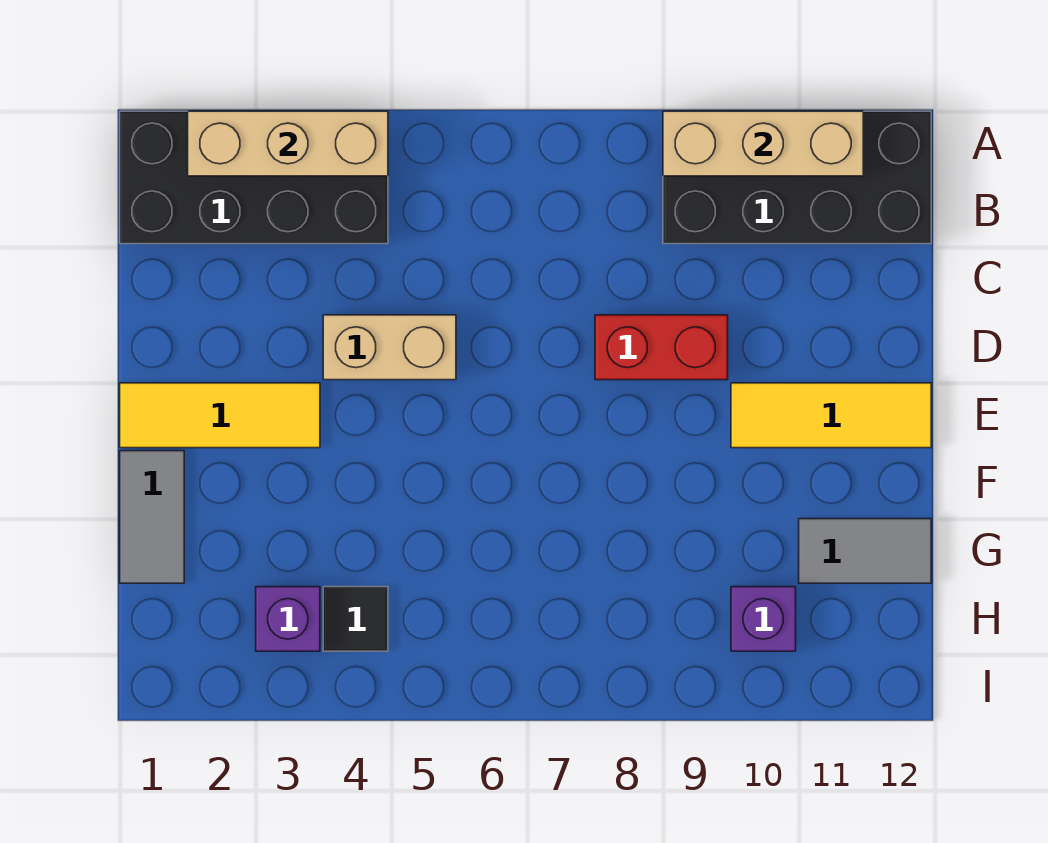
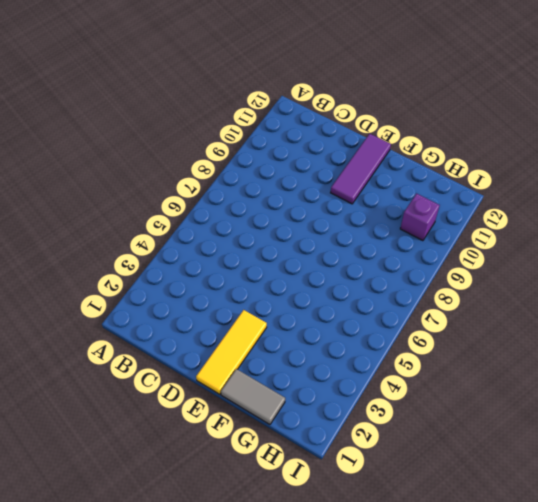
purple tile E10:E12 level 1 -> yellow tile E10:E12 level 1
none -> black brick A1:B4 level 1
none -> black brick A9:B12 level 1
none -> tan brick D4:D5 level 1

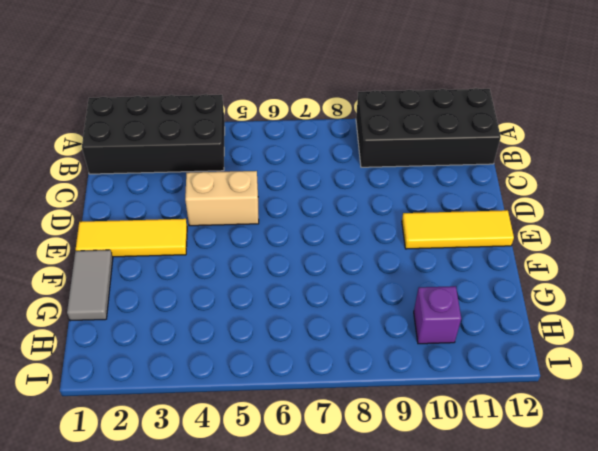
none -> red brick D8:D9 level 1
none -> grey tile G11:G12 level 1
none -> purple brick H3 level 1

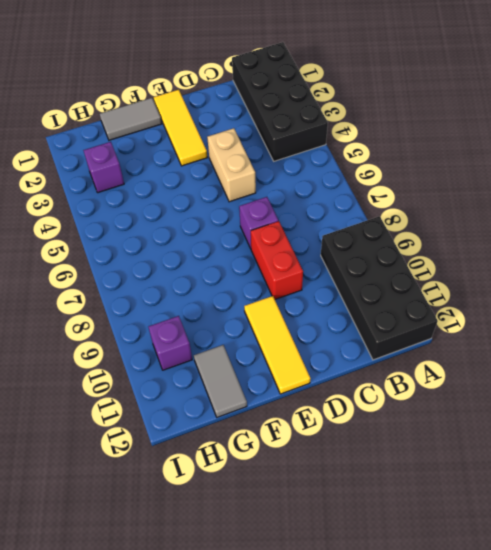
purple brick D7 level 1 -> none
none -> black tile H4 level 1
none -> tan brick A2:A4 level 2
none -> tan brick A9:A11 level 2

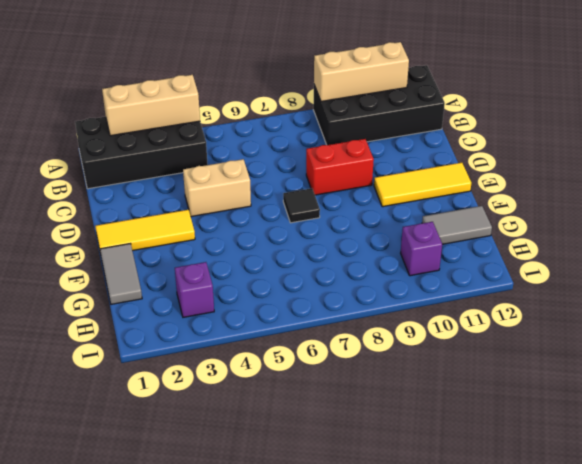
black tile E7 level 1 -> black tile H4 level 1

